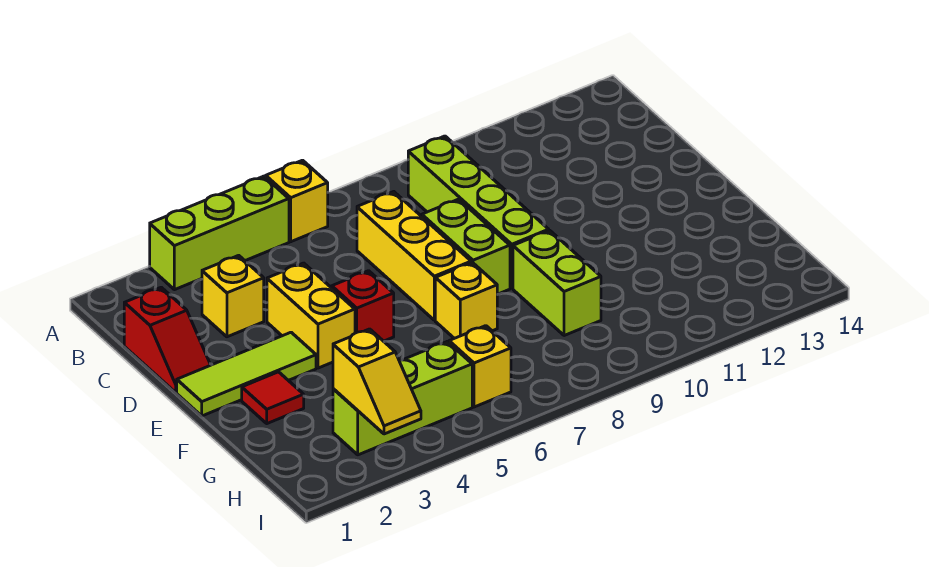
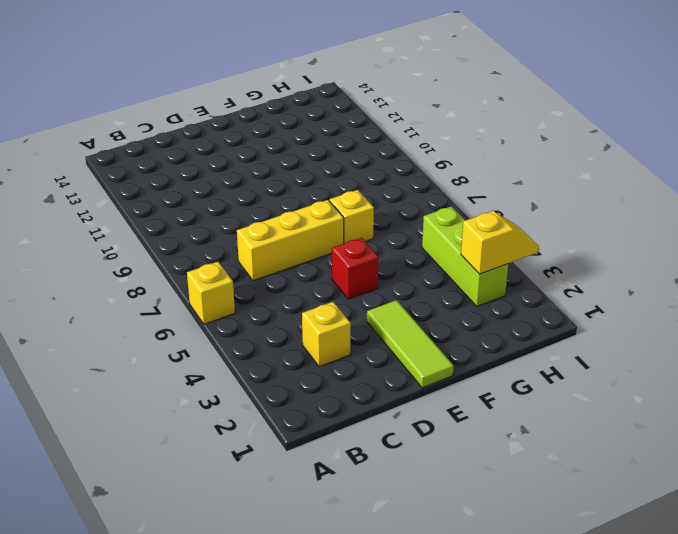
none -> lime brick A3:A5 level 1
none -> lime brick B9:E9 level 1
none -> red slope C1:D1 level 1 top C

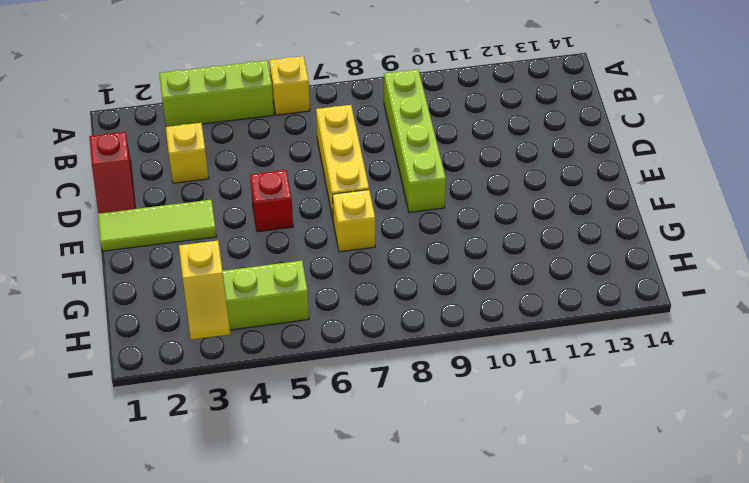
none -> yellow brick D4:E4 level 1
none -> lime brick D8:E8 level 1
none -> red tile F2 level 1

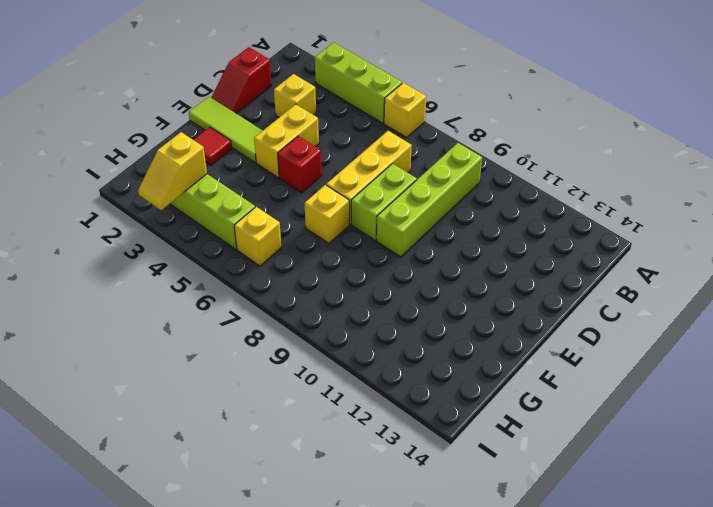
none -> lime brick F9:G9 level 1

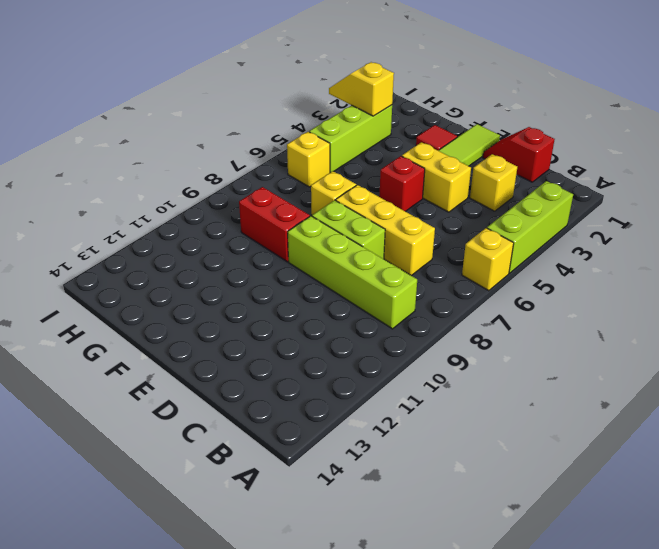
red brick F9:G9 level 1 -> lime brick F9:G9 level 1

